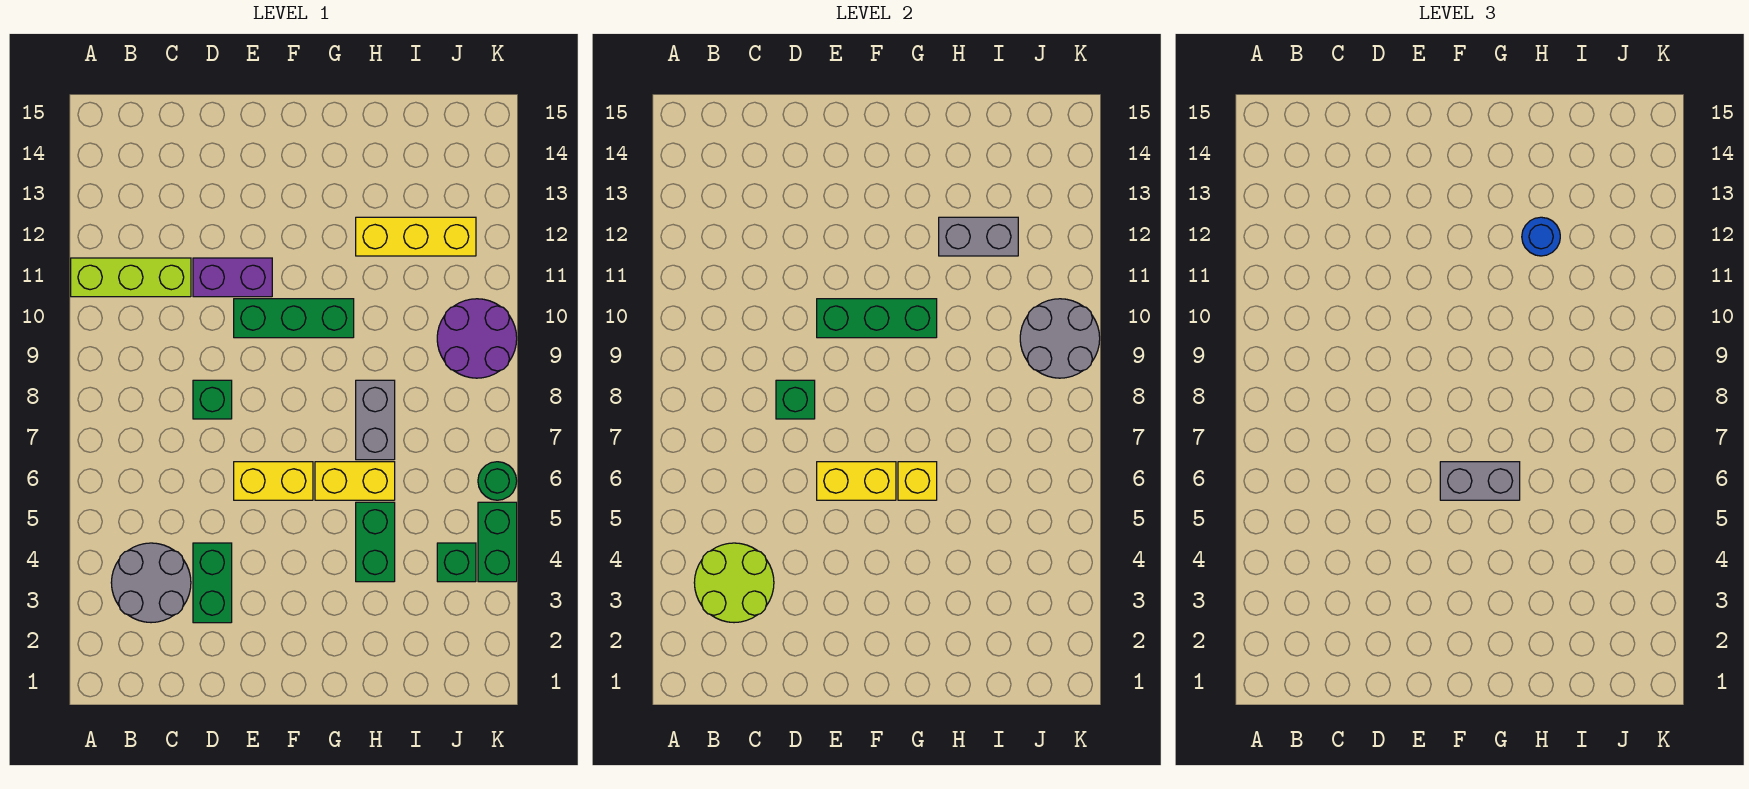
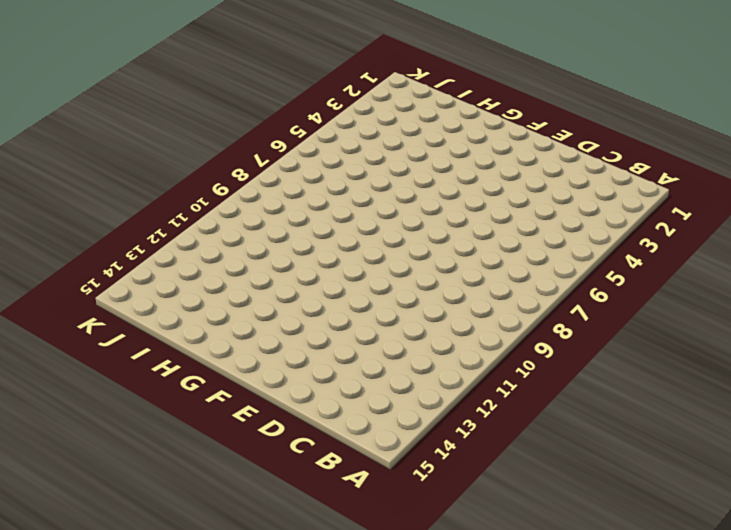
none -> lime brick A11:C11 level 1
none -> grey round brick B3:C4 level 1
none -> green brick D3:D4 level 1

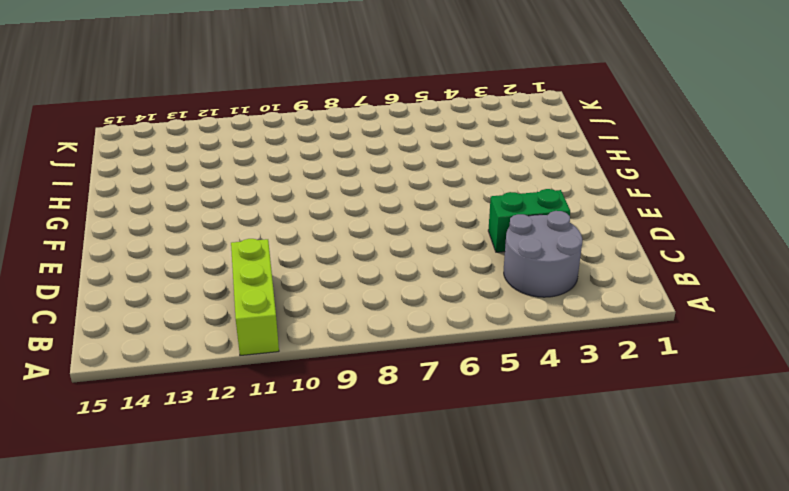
none -> green brick D8 level 1
none -> purple brick D11:E11 level 1
none -> yellow brick E6:F6 level 1

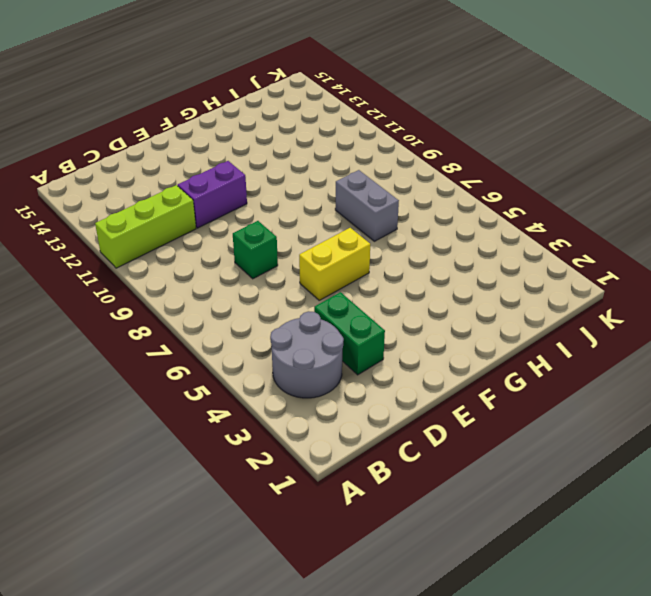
none -> green brick E10:G10 level 1
none -> yellow brick G6:H6 level 1
none -> green brick H4:H5 level 1

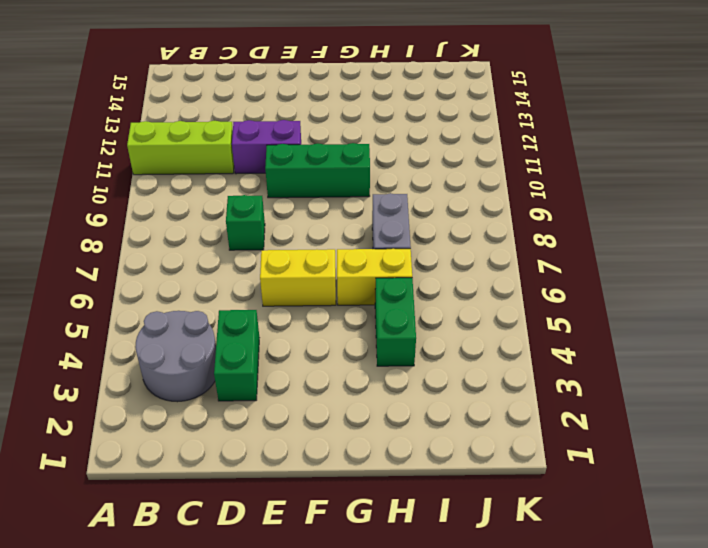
none -> yellow brick H12:J12 level 1
none -> green brick J4 level 1
none -> purple round brick J9:K10 level 1

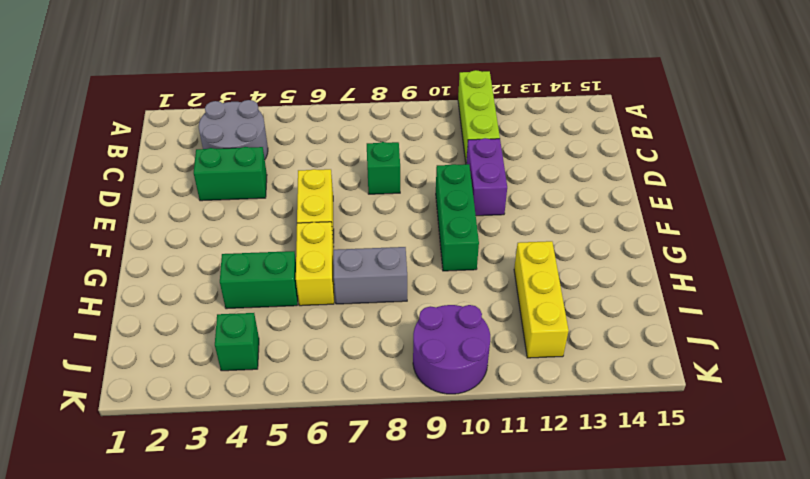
none -> green brick K4:K5 level 1
none -> green round brick K6 level 1
none -> lime round brick B3:C4 level 2

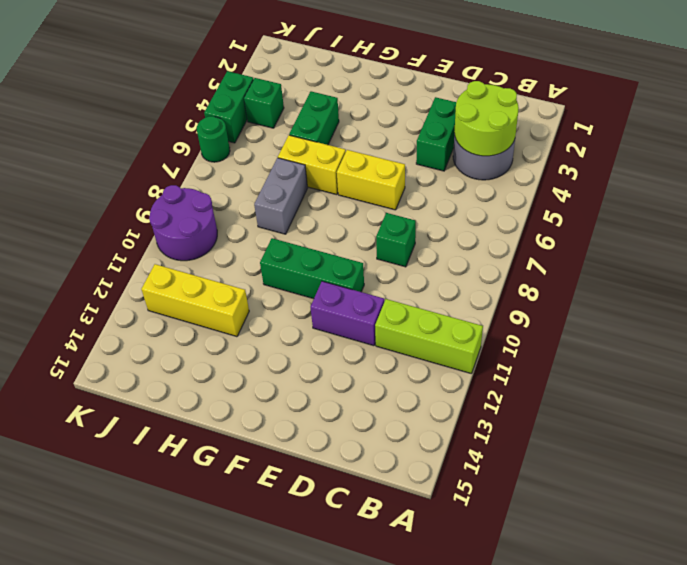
none -> green brick D8 level 2
none -> yellow brick E6:F6 level 2
none -> green brick E10:G10 level 2

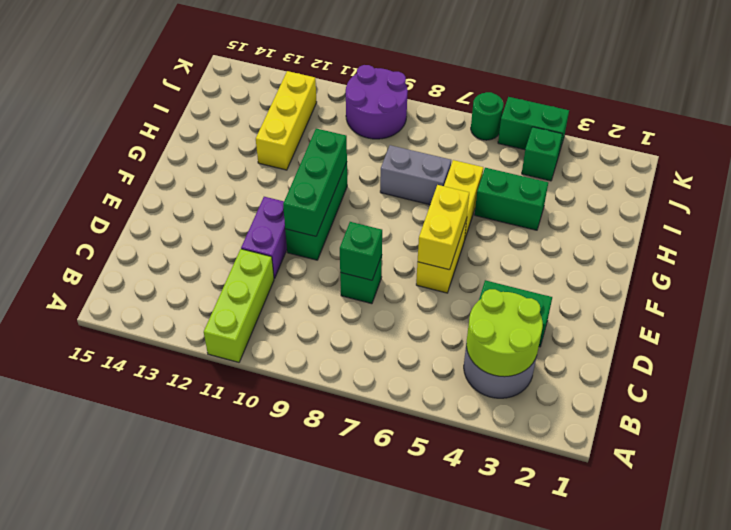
none -> yellow brick G6 level 2
none -> grey brick H12:I12 level 2
none -> grey round brick J9:K10 level 2

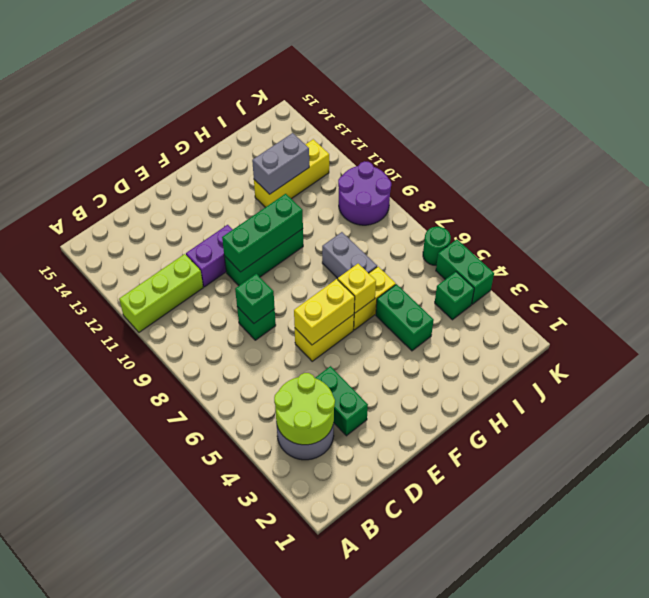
none -> grey round brick J9:K10 level 2
none -> grey brick F6:G6 level 3
none -> blue round brick H12 level 3

